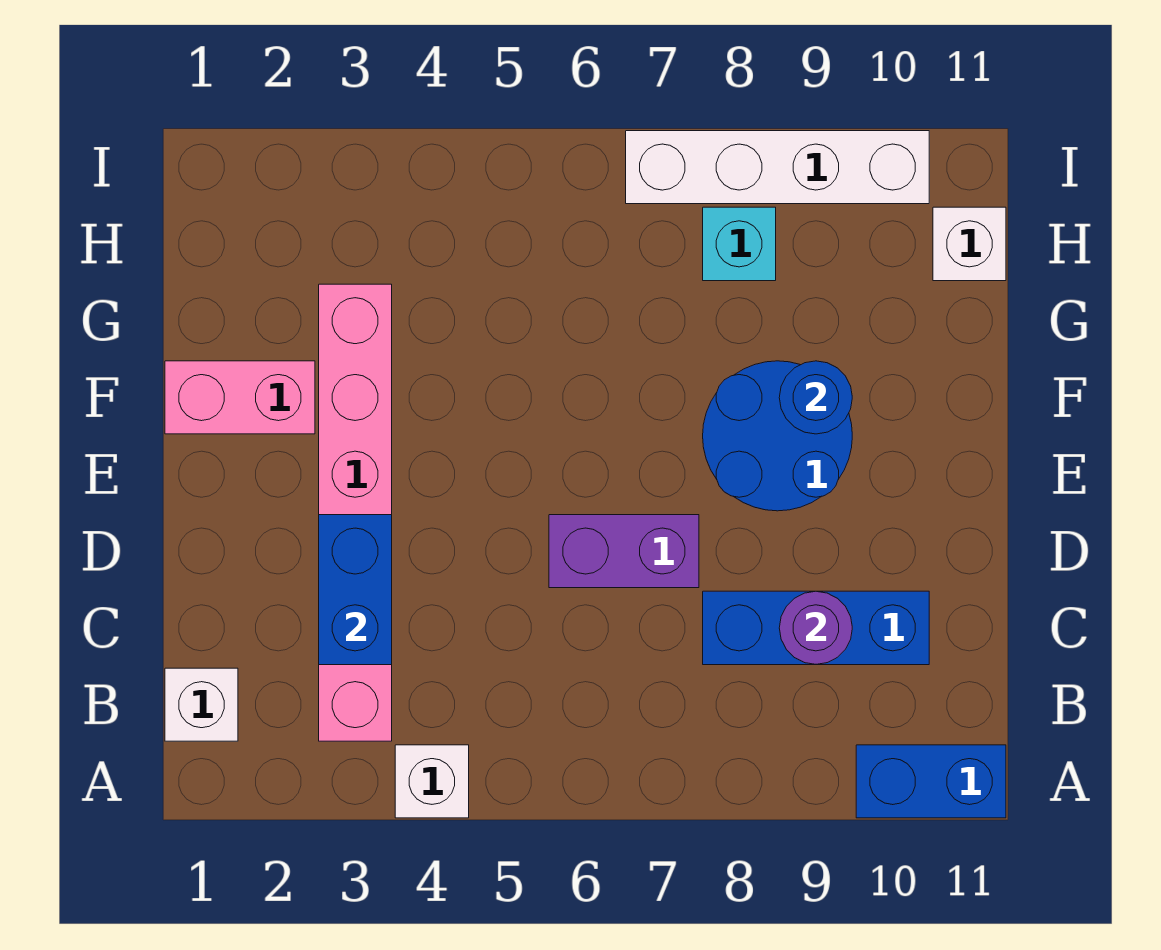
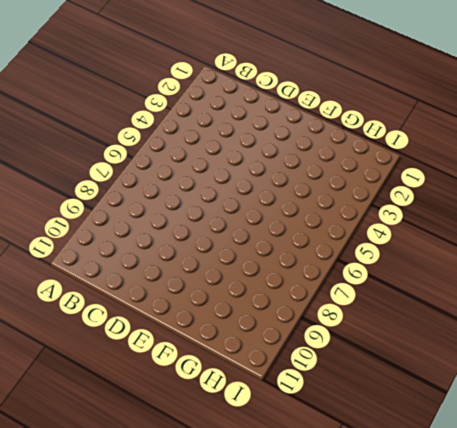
none -> white brick A4 level 1
none -> blue brick A10:A11 level 1
none -> white brick B1 level 1

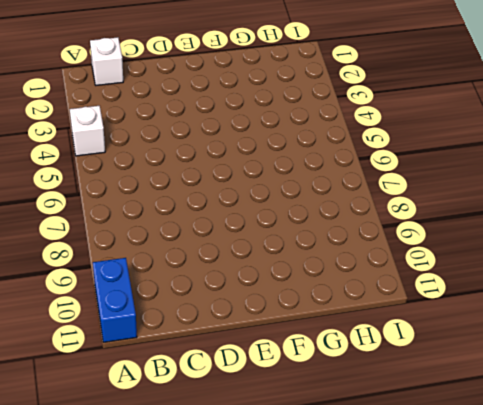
none -> pink brick B3:G3 level 1
none -> blue brick C8:C10 level 1
none -> purple brick D6:D7 level 1

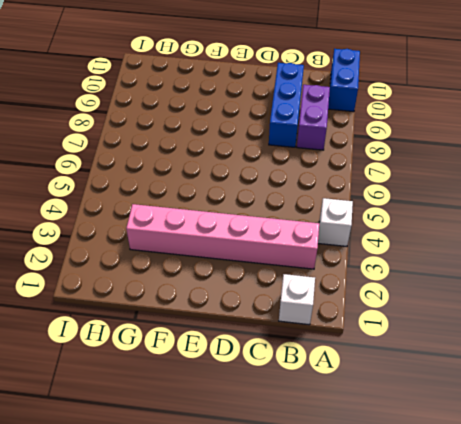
purple brick B8:B9 level 1 -> purple brick D6:D7 level 1
none -> blue round brick E8:F9 level 1
none -> pink brick F1:F2 level 1
none -> cyan brick H8 level 1

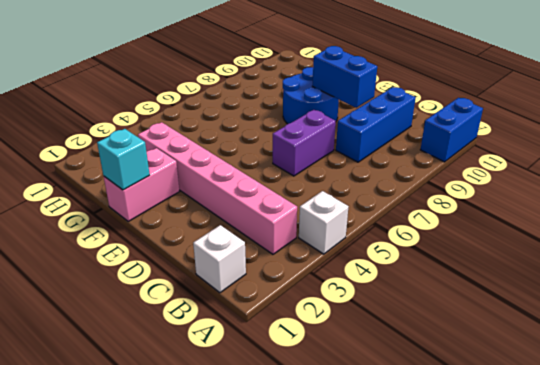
blue brick D9:E9 level 2 -> blue brick C3:D3 level 2
cyan brick F1 level 2 -> cyan brick H8 level 1
none -> white brick H11 level 1
none -> white brick I7:I10 level 1
none -> purple round brick C9 level 2

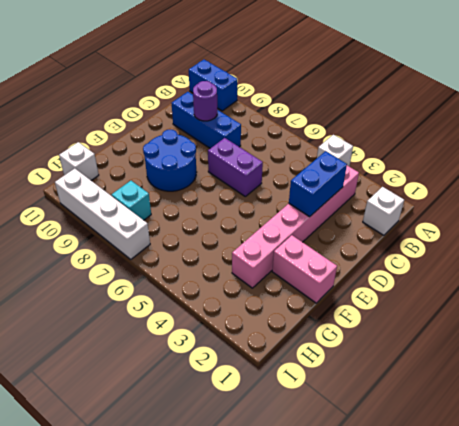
none -> blue round brick F9 level 2

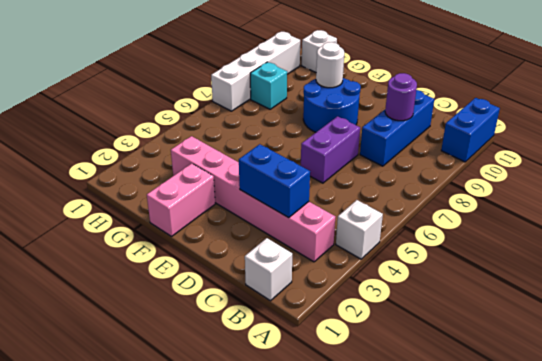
white round brick F9 level 2 -> blue round brick F9 level 2

